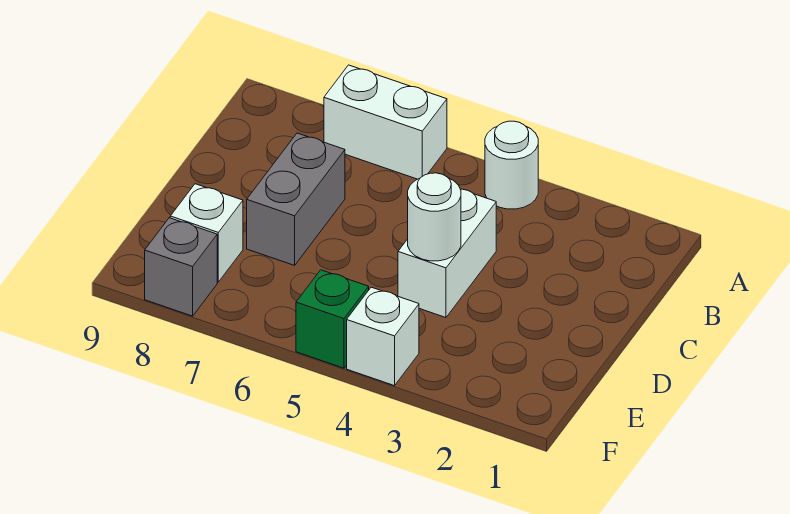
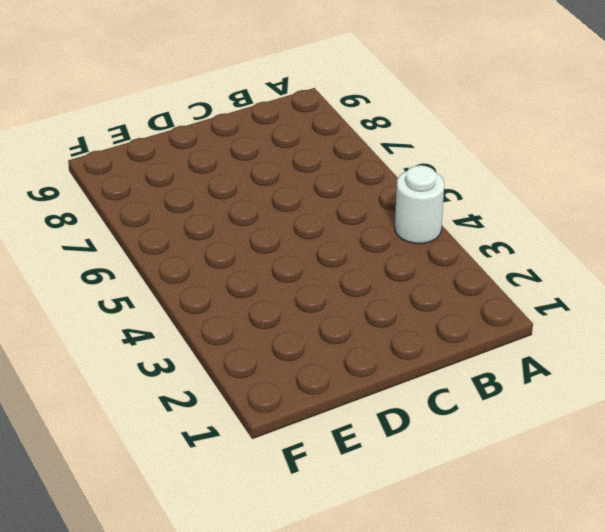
none -> white brick A6:A7 level 1
none -> white brick C4:D4 level 1

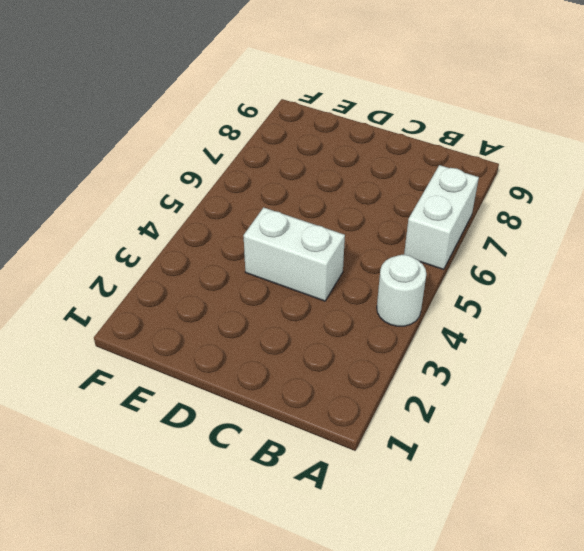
none -> grey brick C7:D7 level 1
none -> white brick E8 level 1

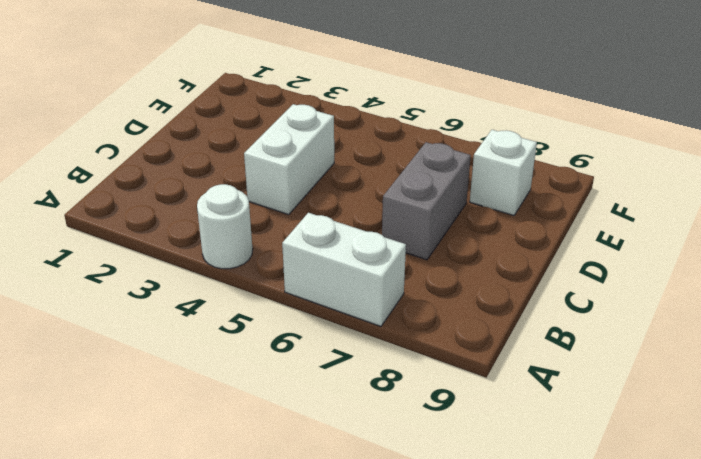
none -> white brick F4 level 1
none -> green brick F5 level 1

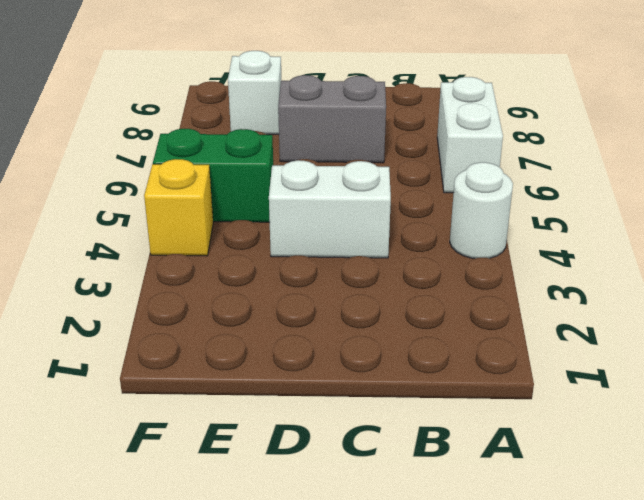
green brick E5:F5 level 1 -> green brick F5 level 1
yellow brick F4 level 1 -> white brick F4 level 1
none -> grey brick F8 level 1
none -> white round brick D4 level 2

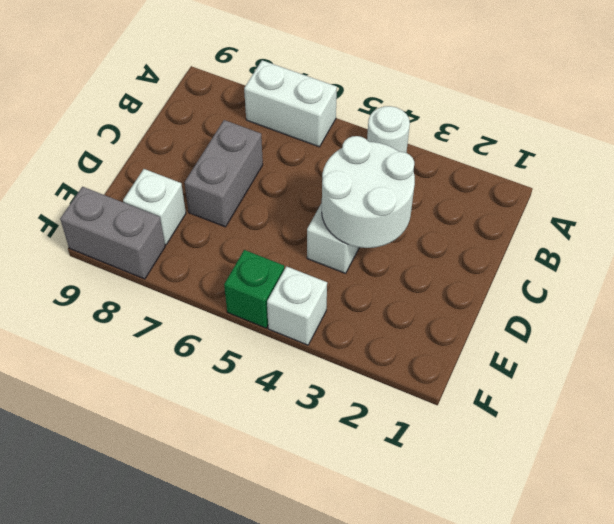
white round brick C3:D4 level 2 -> white round brick D4 level 2
grey brick F8:F9 level 1 -> grey brick F8 level 1

